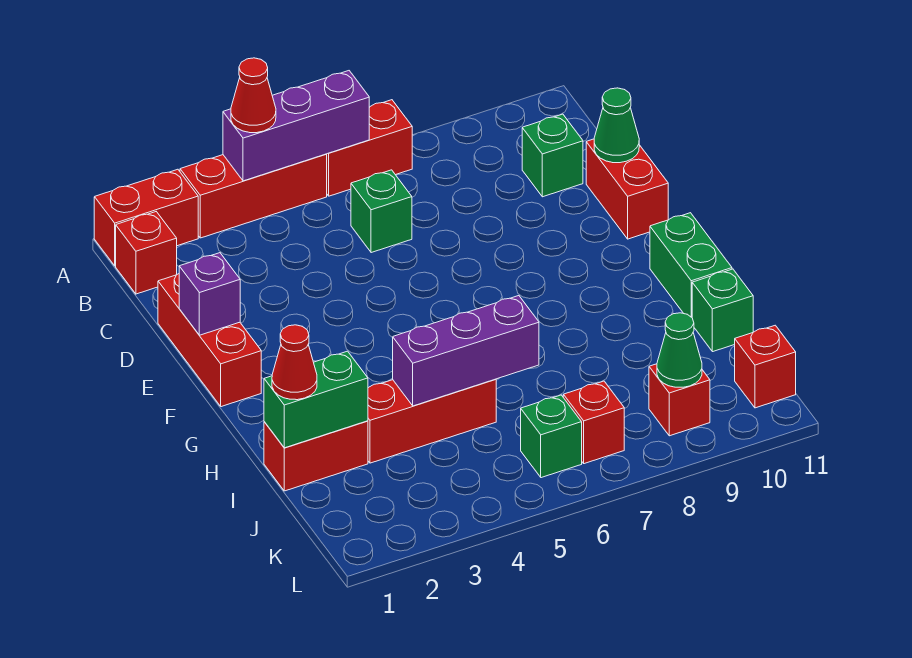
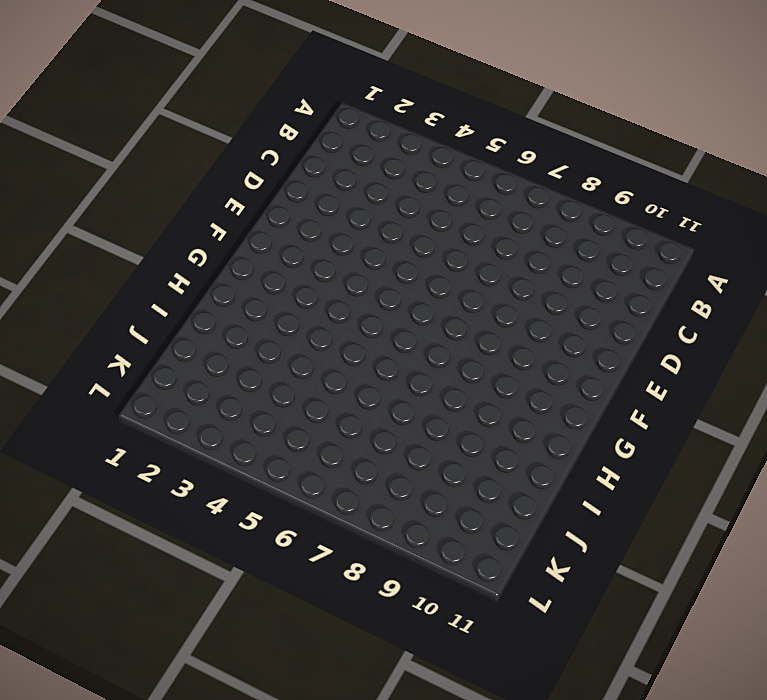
none -> red brick A1:A2 level 1
none -> red brick A3:A5 level 1
none -> red brick A6:A7 level 1

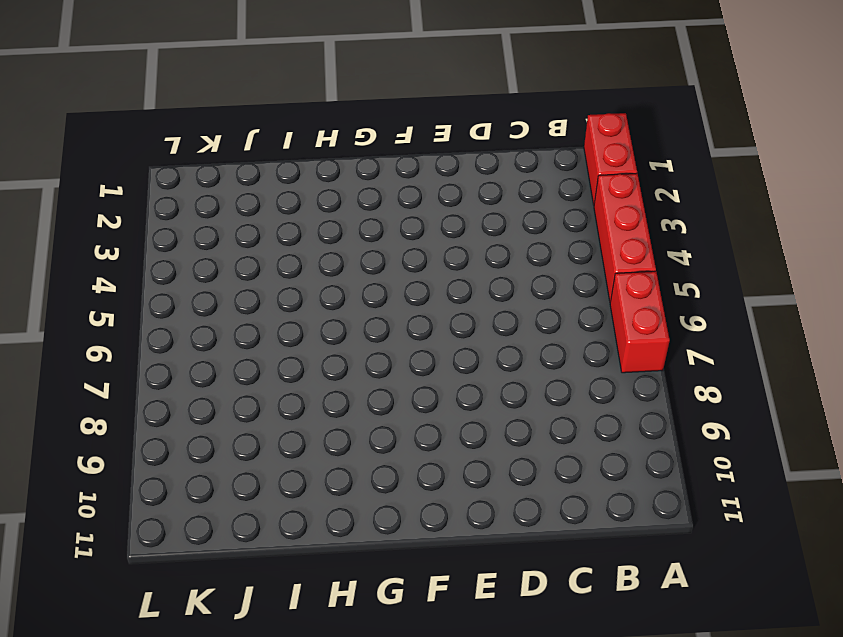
none -> red brick B1 level 1
none -> green brick C6 level 1
none -> green brick C10 level 1

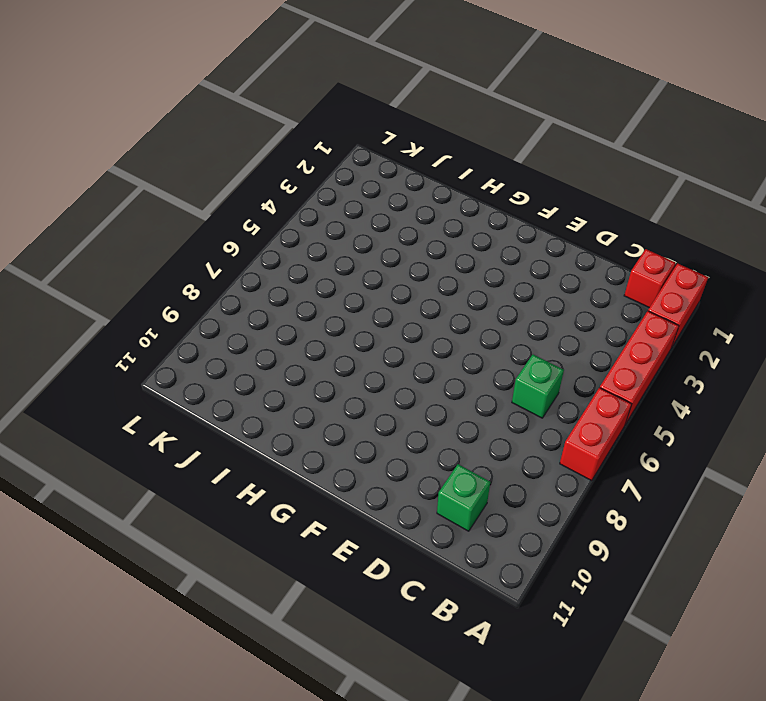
none -> red brick D1:F1 level 1
none -> red brick D11:E11 level 1
none -> green brick G11:H11 level 1

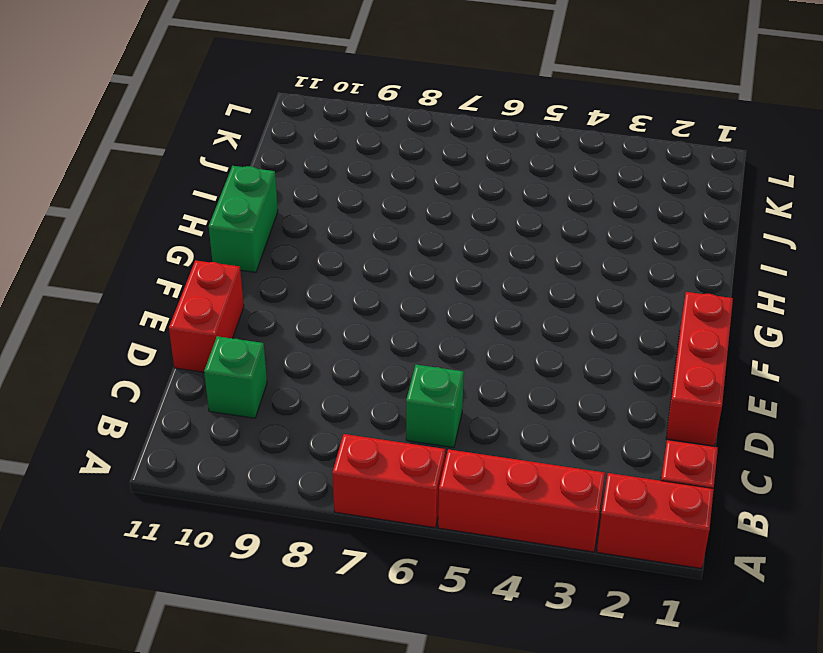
none -> red brick I1:I2 level 1
none -> red brick I3:I5 level 1
none -> green brick I11 level 1

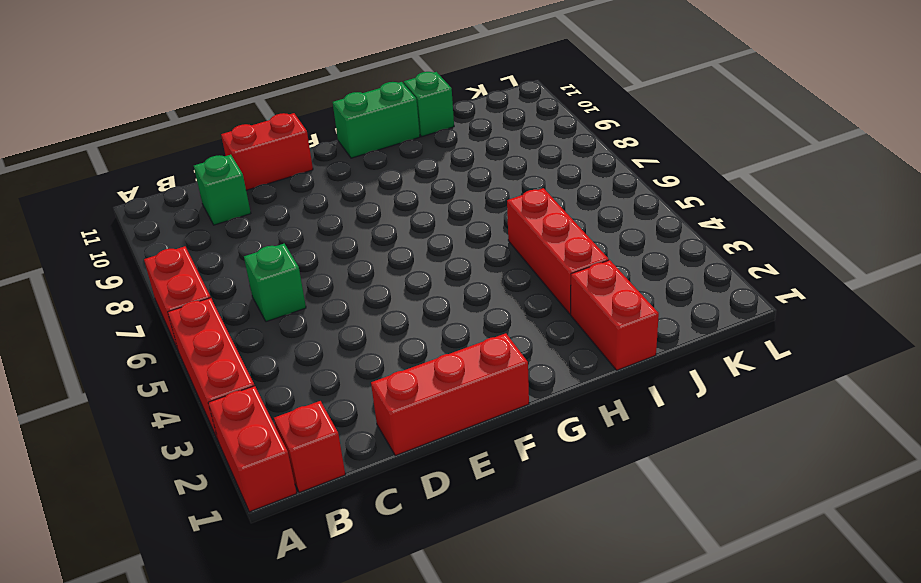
none -> green brick K6 level 1
none -> red brick K7 level 1
none -> red brick K9 level 1

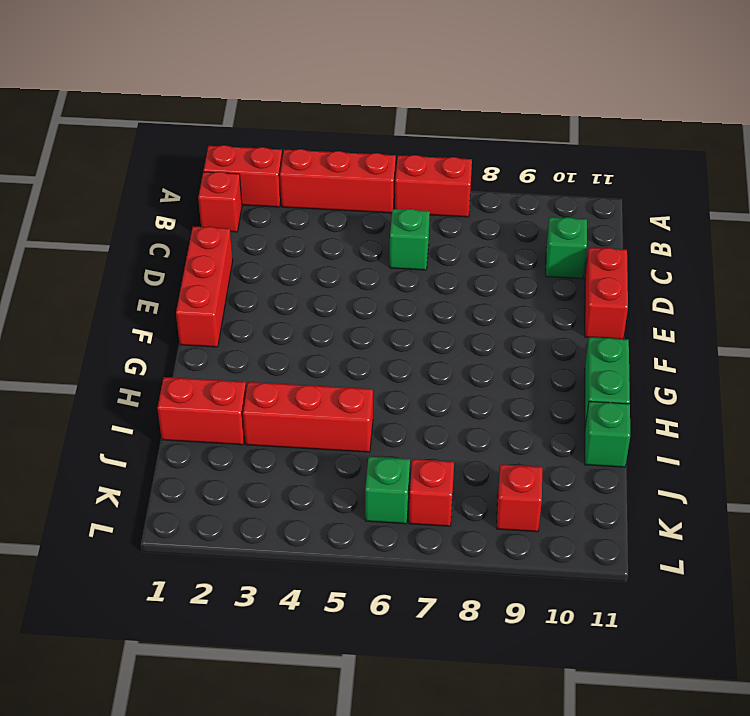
none -> red brick K11 level 1
none -> purple brick A4:A6 level 2
none -> green cone D11 level 2

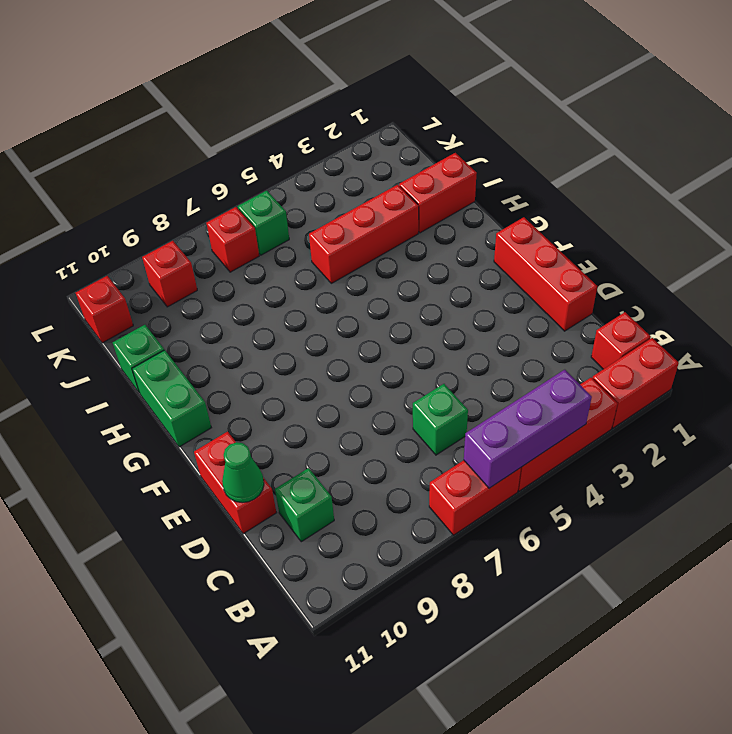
none -> purple brick E1 level 2
none -> green brick I1:I2 level 2
none -> purple brick I4:I6 level 2

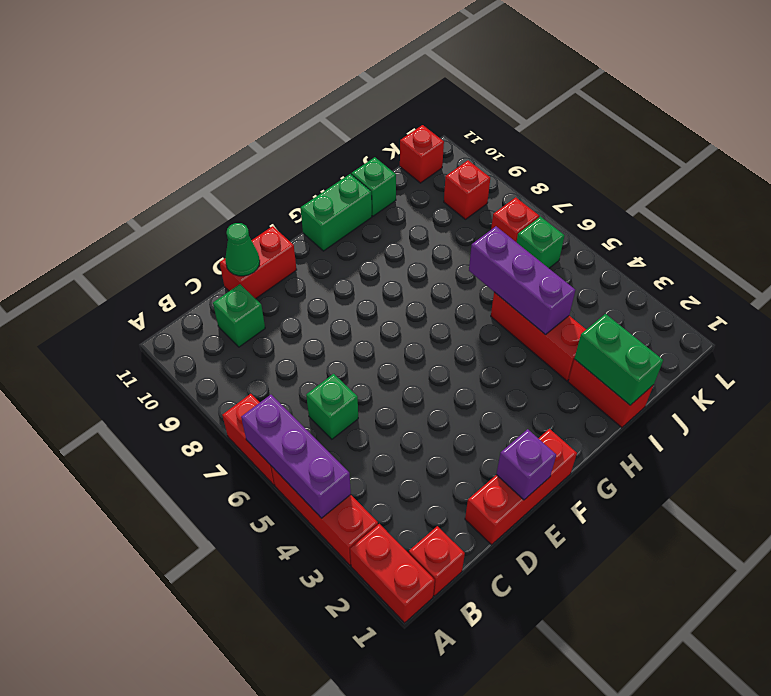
none -> green cone K9 level 2
none -> red cone A4 level 3
none -> red cone I1 level 3

